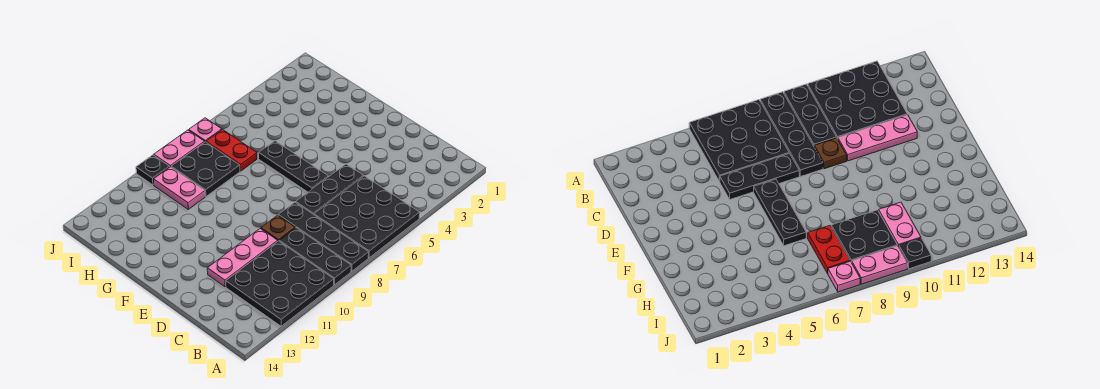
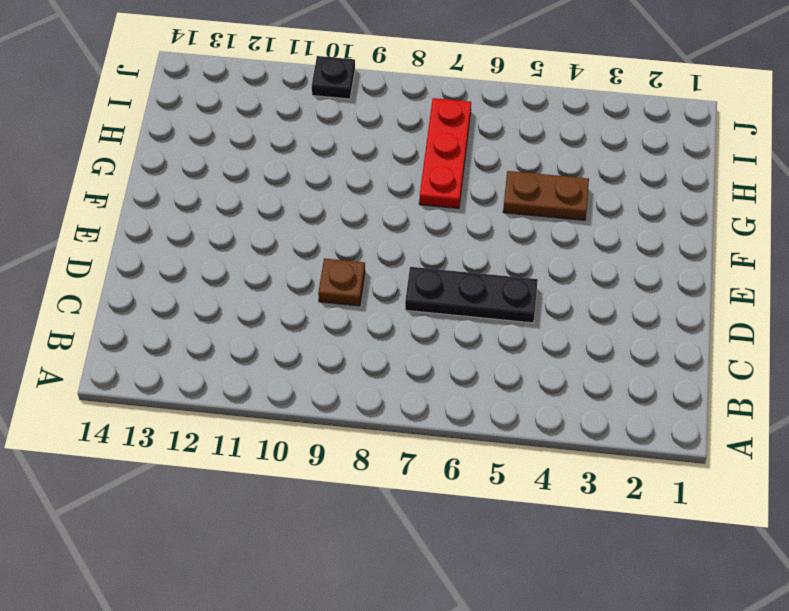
brown plate G4:G5 level 1 -> none
red plate G7:I7 level 1 -> red plate H7:I7 level 1
none -> black plate A5:C7 level 1
none -> black plate A8:D8 level 1
none -> black plate A9:C9 level 1

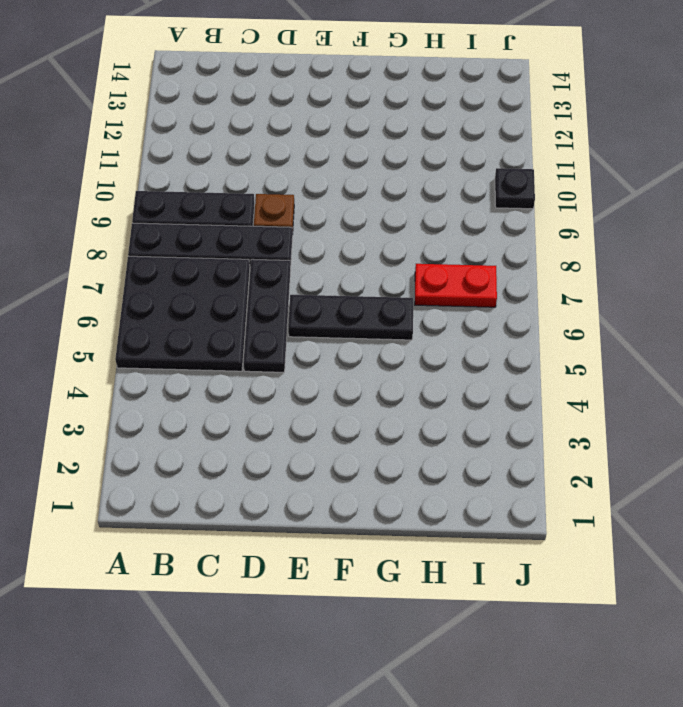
none -> black plate A10:C12 level 1
none -> pink plate D10:D12 level 1
none -> black plate H8:I9 level 1

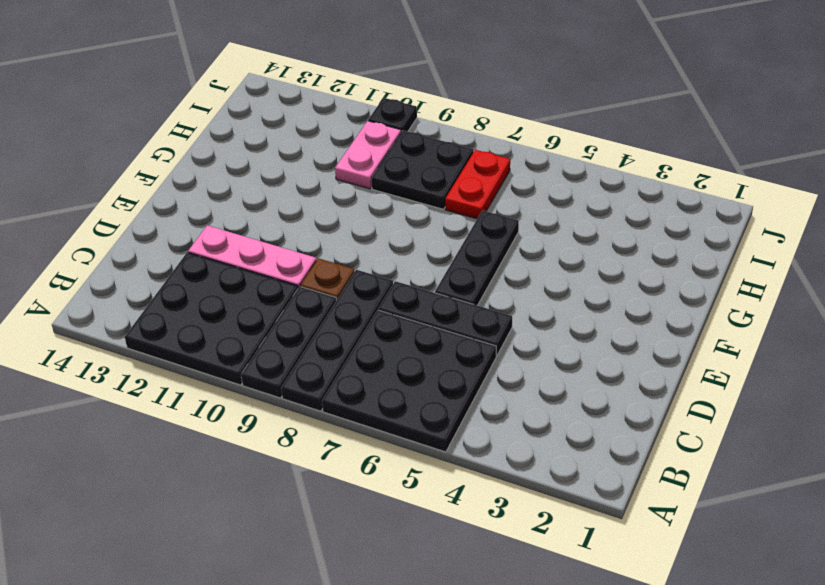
none -> pink plate J7 level 1
none -> pink plate J8:J9 level 1

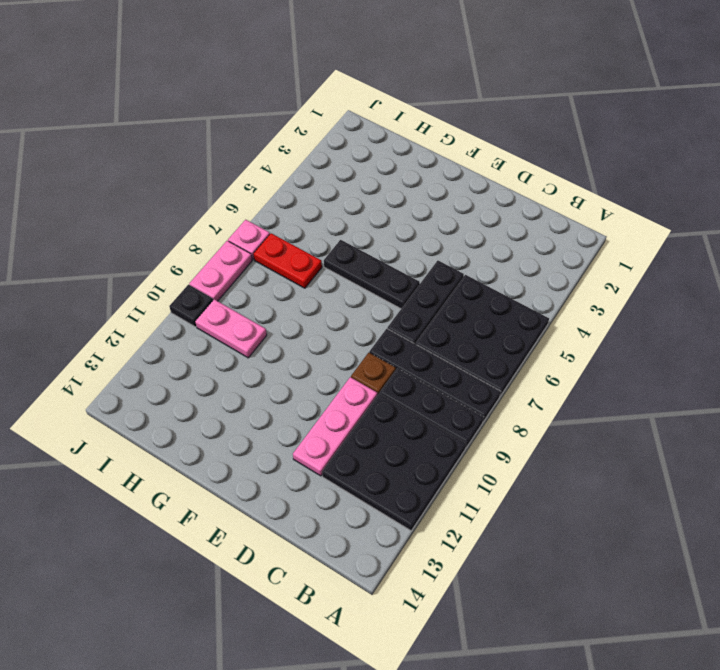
none -> black plate H8:I9 level 1

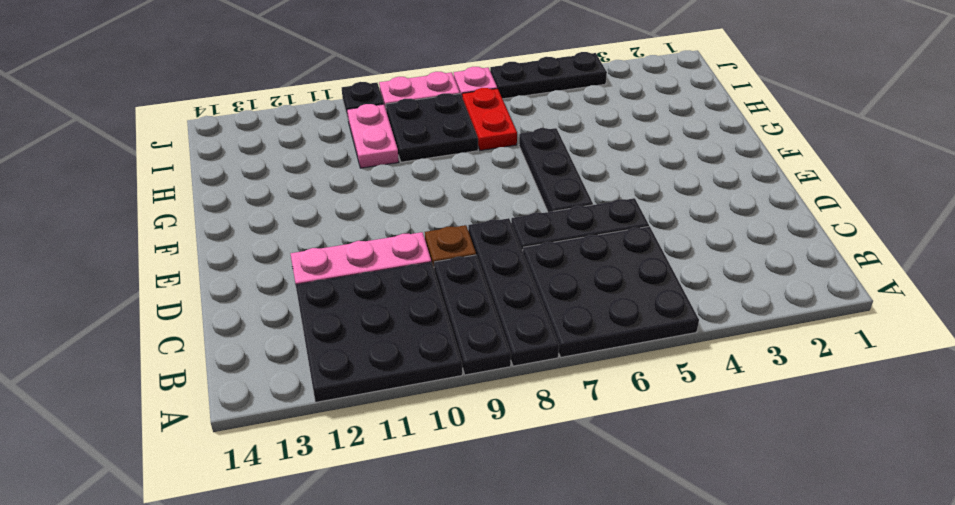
black plate J4:J6 level 1 -> none

